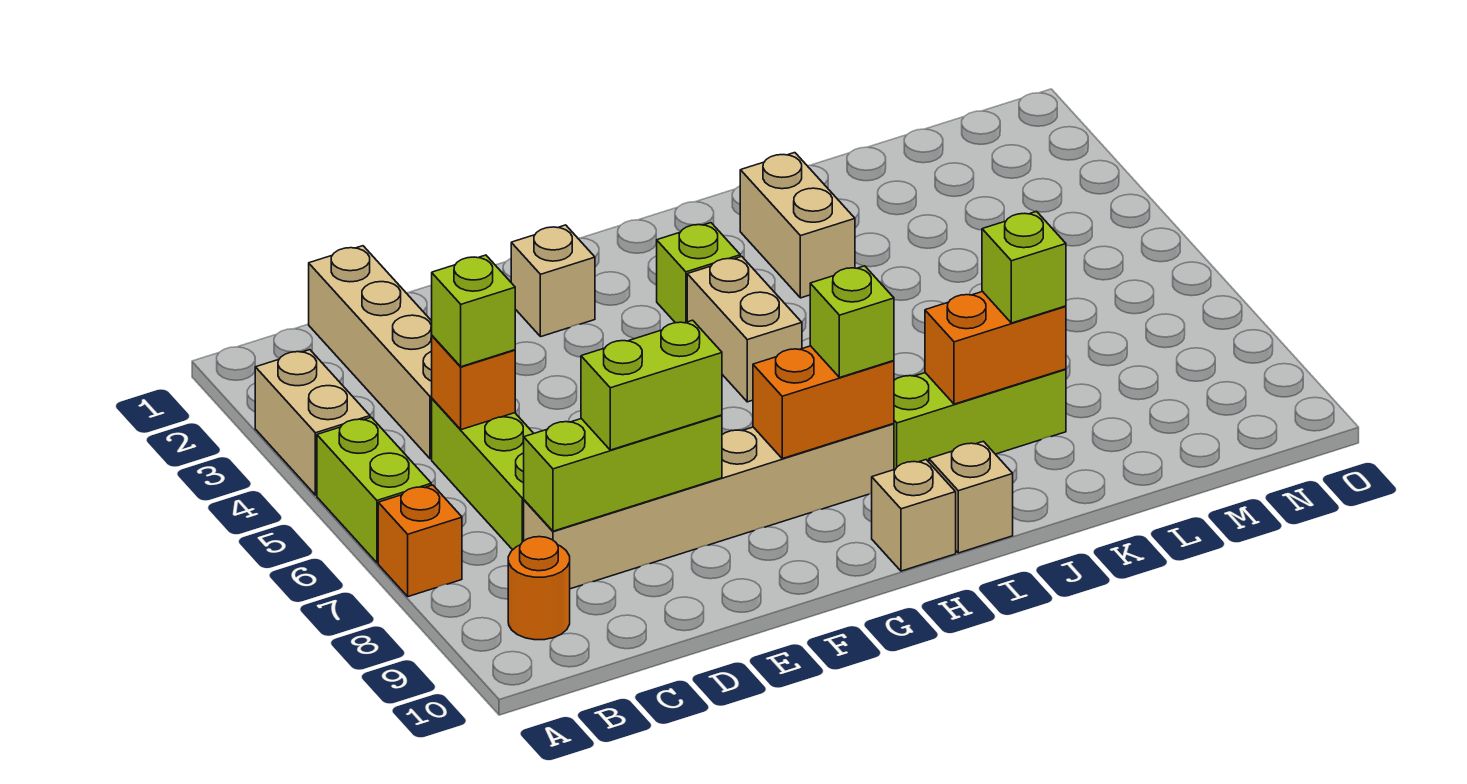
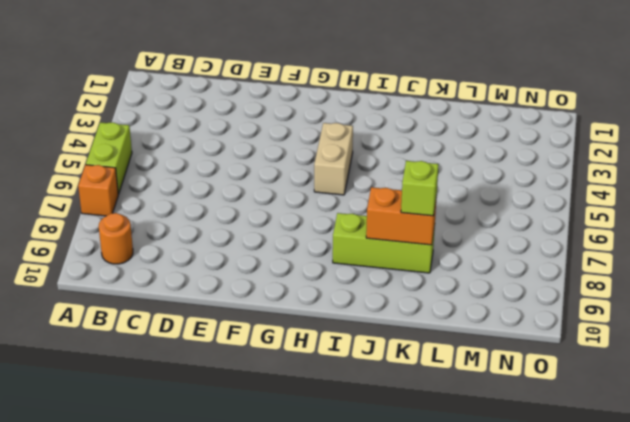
none -> tan brick A3:A4 level 1
none -> tan brick C1:C4 level 1
none -> lime brick C5:C7 level 1

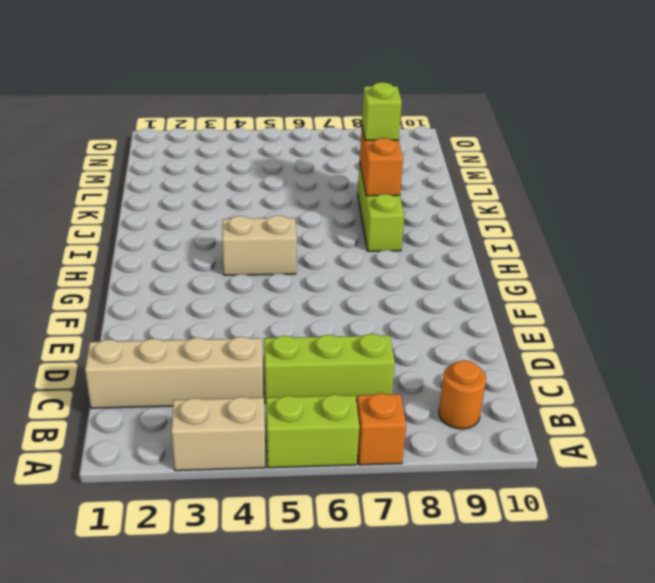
none -> tan brick C8:H8 level 1
none -> tan brick F2 level 1
none -> lime brick H3 level 1

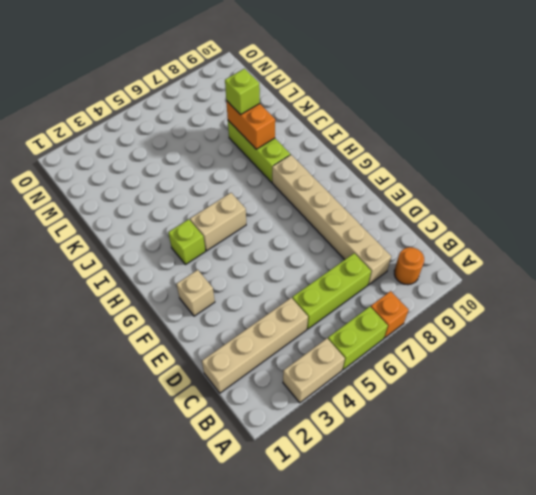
none -> tan brick H10 level 1
none -> tan brick I10 level 1
none -> tan brick J2:J3 level 1

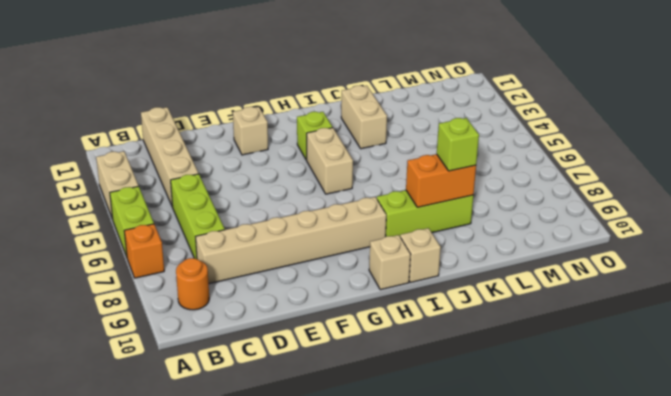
none -> orange brick C5 level 2
none -> lime brick C8:E8 level 2
none -> orange brick G8:H8 level 2

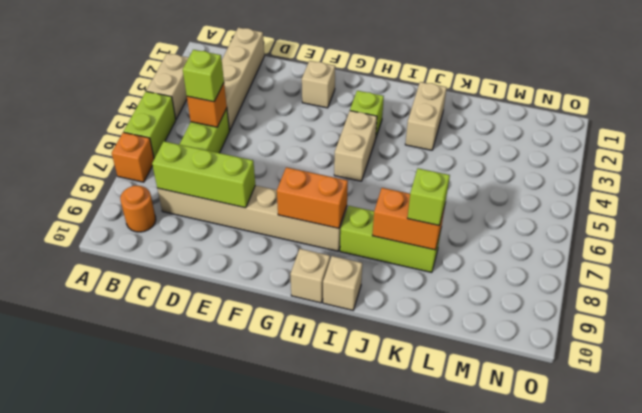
none -> lime brick D8:E8 level 3
none -> lime brick H8 level 3

